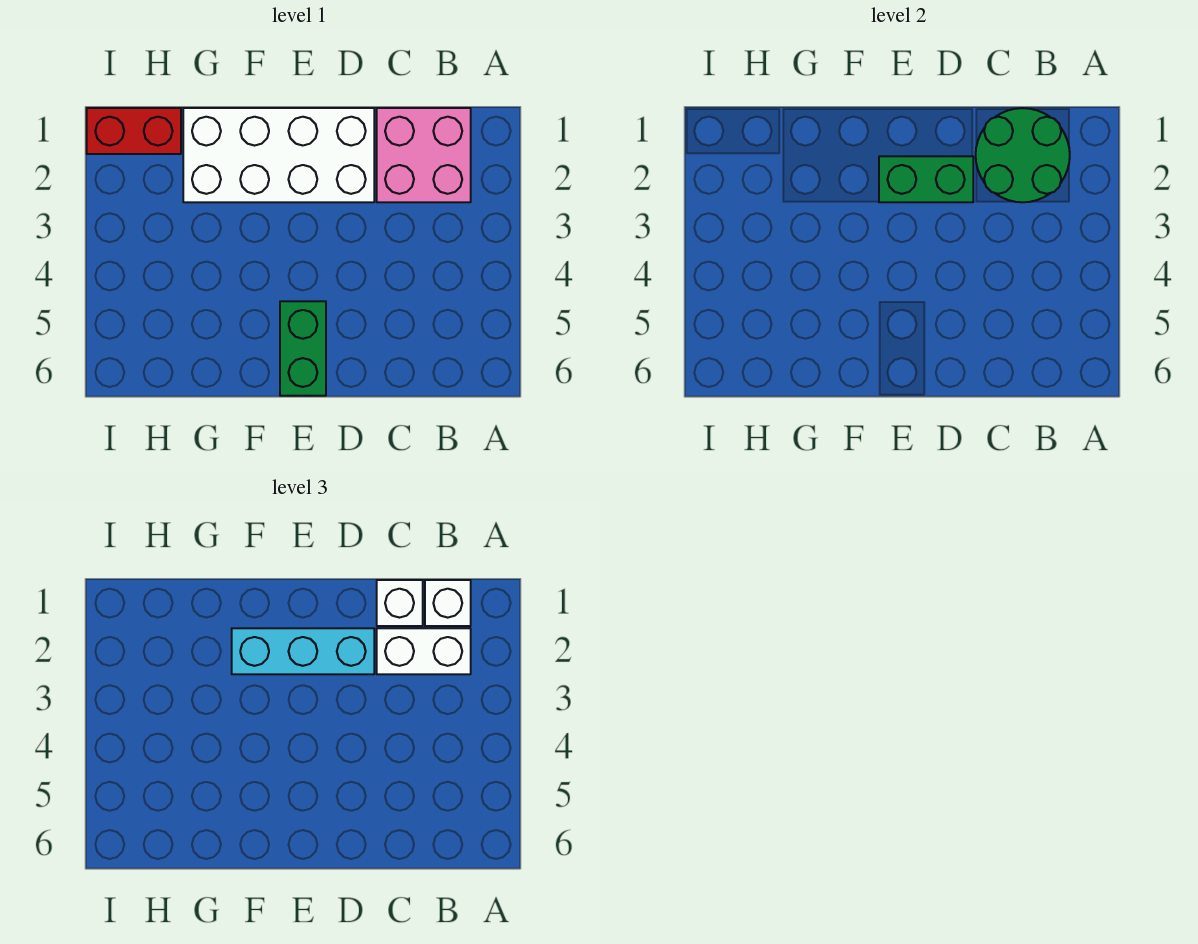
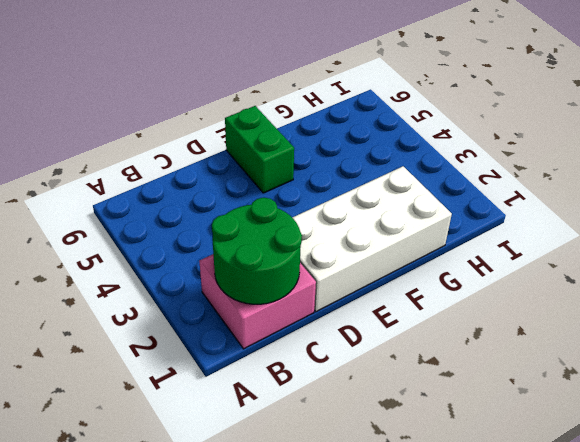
none -> red brick H1:I1 level 1
none -> green brick D2:E2 level 2

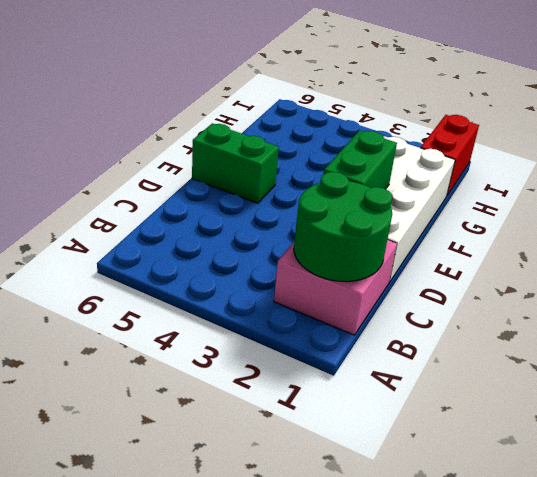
none -> white brick B1 level 3
none -> white brick B2:C2 level 3

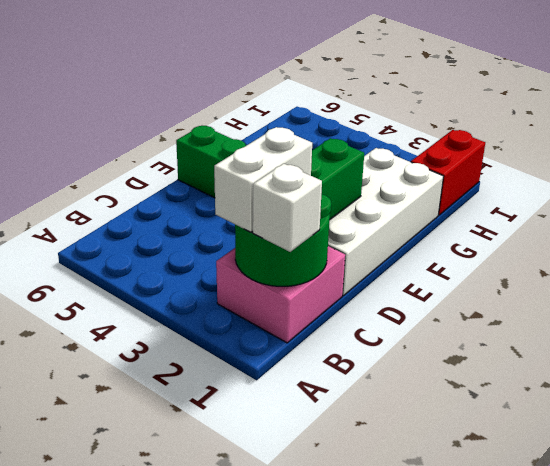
none -> white brick C1 level 3
none -> cyan brick D2:F2 level 3

